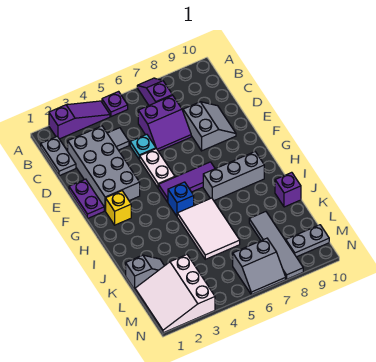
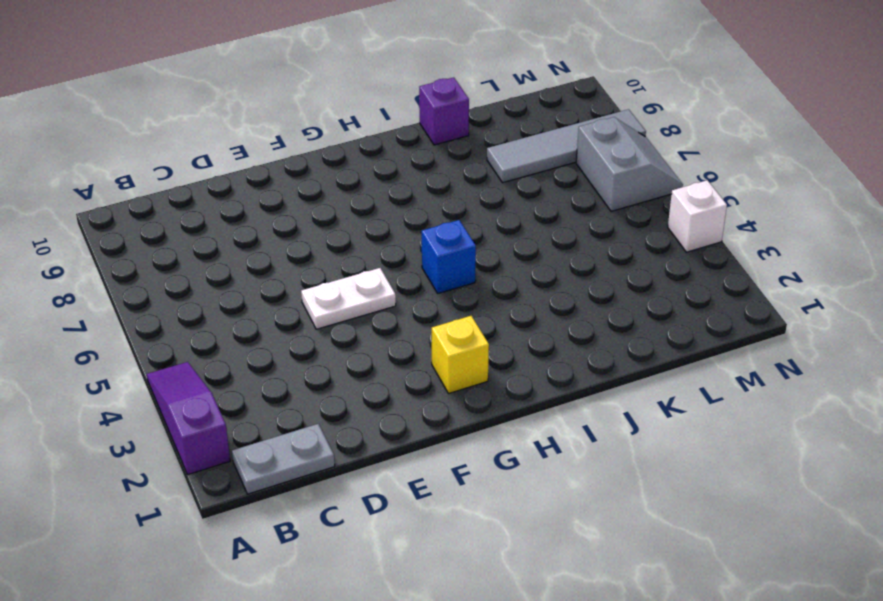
white brick N4 level 1 -> none
none -> purple plate A5 level 1
none -> purple slope A7:B7 level 1 top B
none -> grey brick C2:F3 level 1

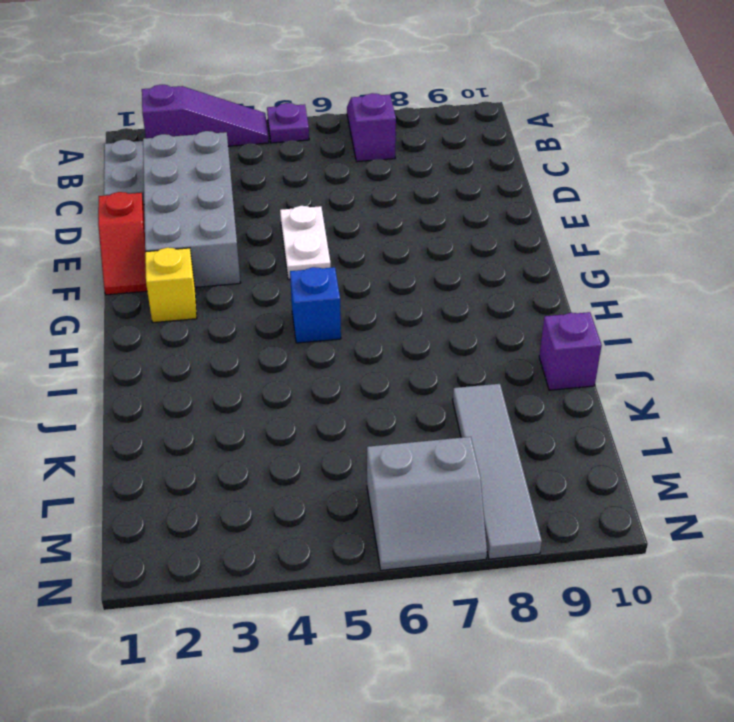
red slope E1:F1 level 1 top E -> purple plate E1:F1 level 1
none -> grey tile C4 level 1
none -> purple slope C6:D7 level 1 top C
none -> cyan plate D5 level 1

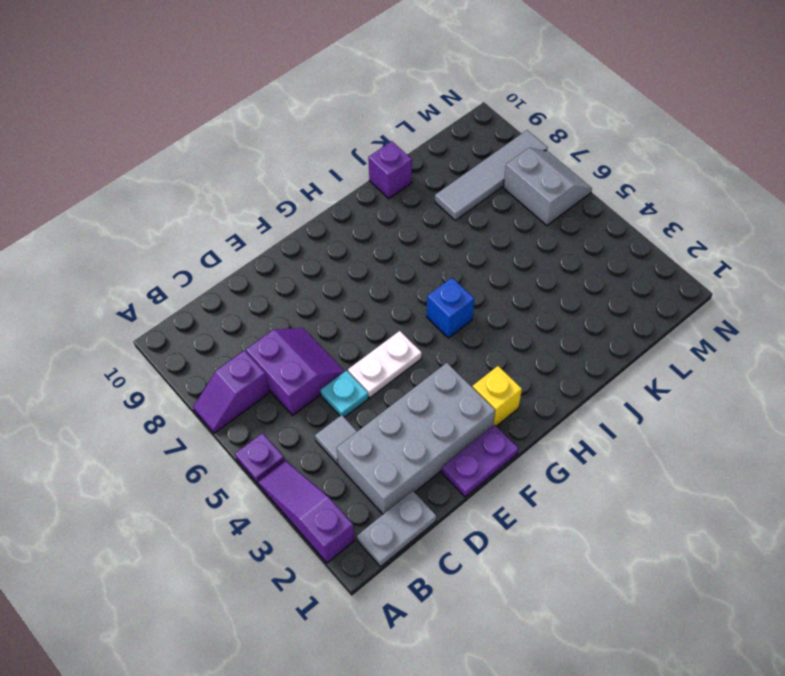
none -> grey slope D8:E9 level 1 top 8
none -> purple tile G5:G7 level 1
none -> grey brick H7:H9 level 1

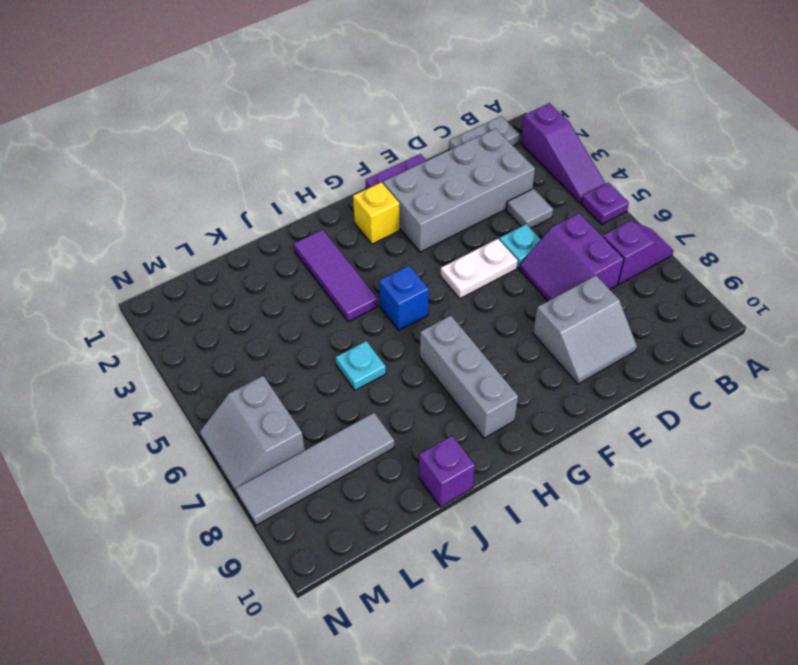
purple tile I2:I4 level 1 -> purple tile G5:G7 level 1
cyan plate J6 level 1 -> white tile I5:K6 level 1
none -> grey slope K1:K2 level 1 top 1
none -> white slope L1:N3 level 1 top 3
none -> grey plate M9:M10 level 1

